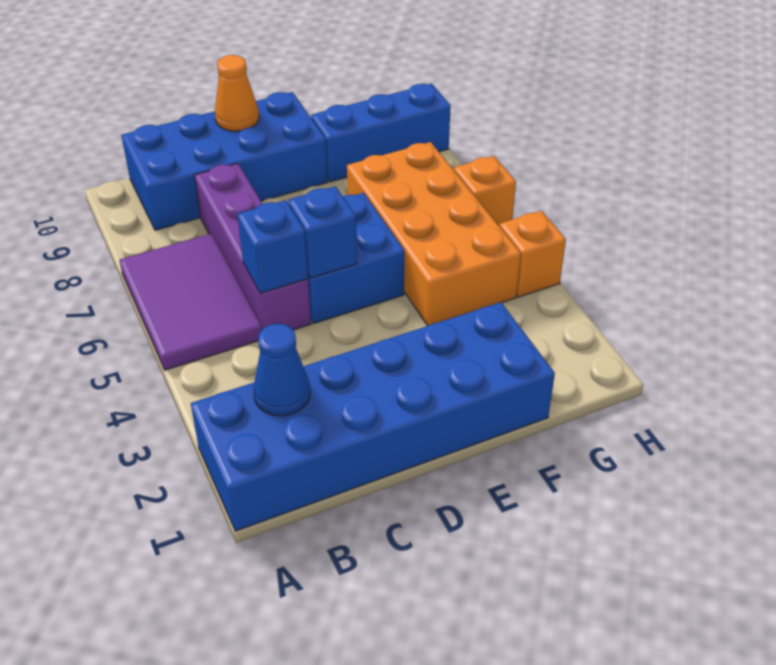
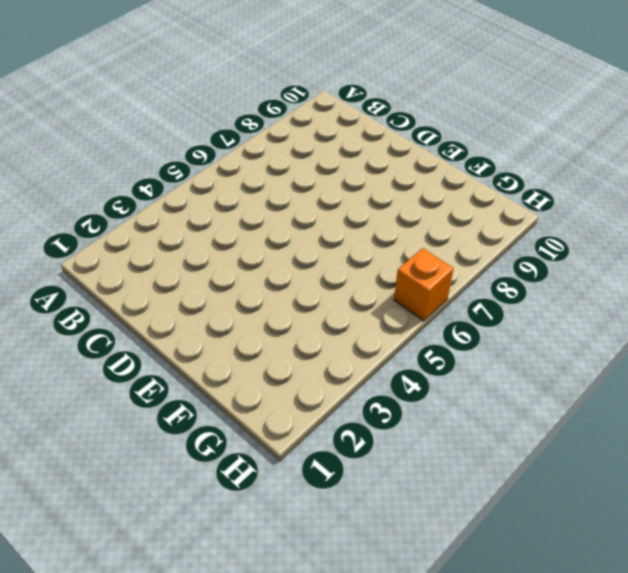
none -> blue brick A1:F2 level 1
none -> purple tile A5:B7 level 1
none -> blue brick B9:E10 level 1

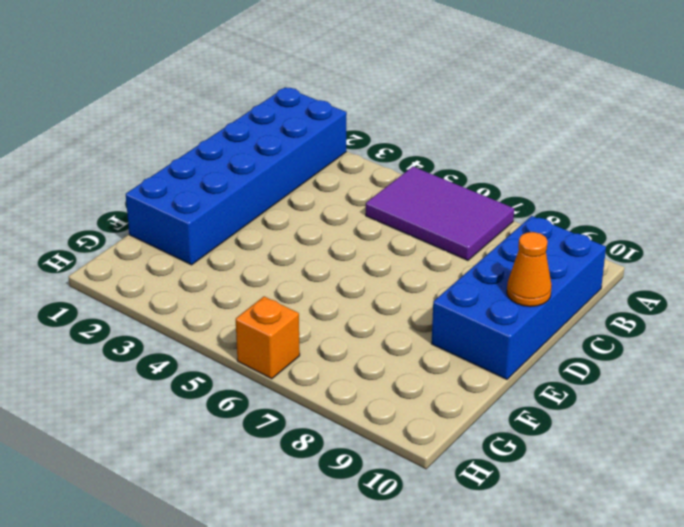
none -> purple brick C5:C8 level 1
none -> blue brick D5:E6 level 1
none -> orange brick F4:G7 level 1

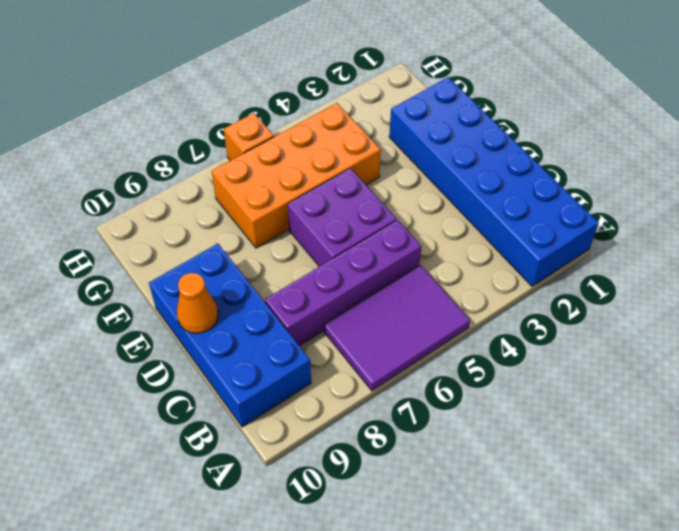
purple brick D5:E6 level 1 -> blue brick D5:E6 level 1
none -> blue brick F9:H9 level 1
none -> orange brick H4 level 1
none -> blue cone B2 level 2

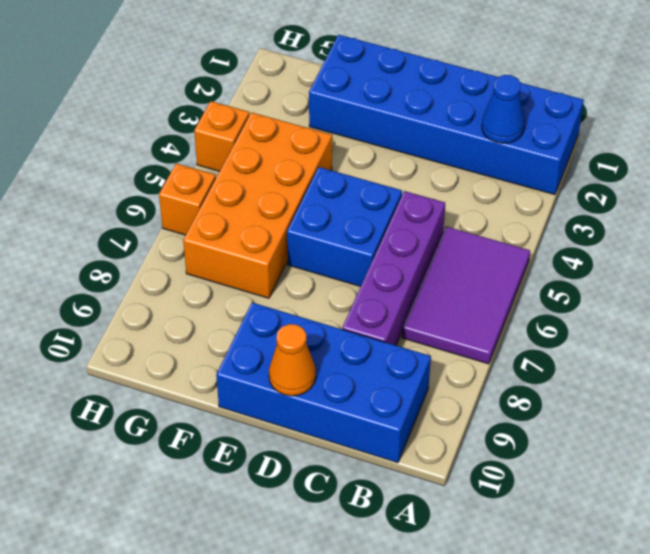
none -> blue brick F9:H9 level 1
none -> blue brick C5 level 2
none -> blue brick D5 level 2

